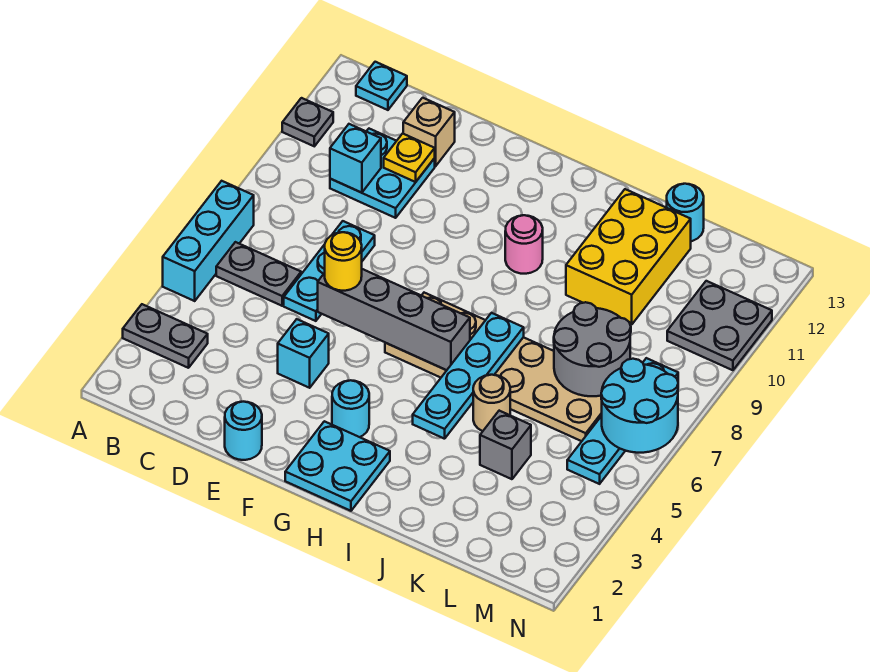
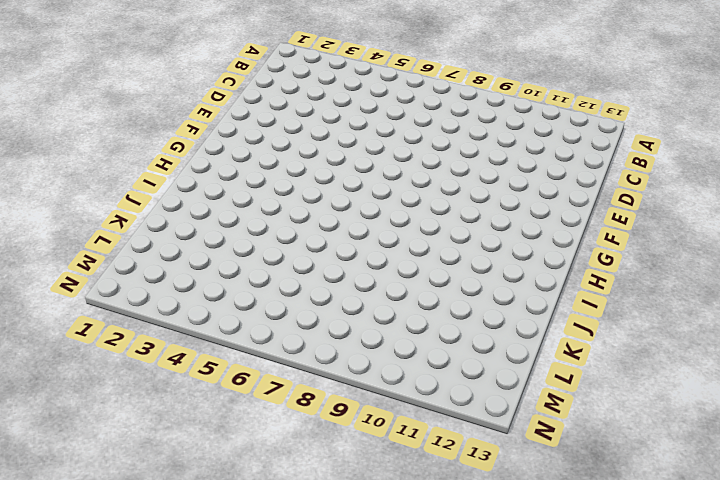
none -> grey plate A3:B3 level 1
none -> cyan brick A5:A7 level 1
none -> grey plate A11 level 1

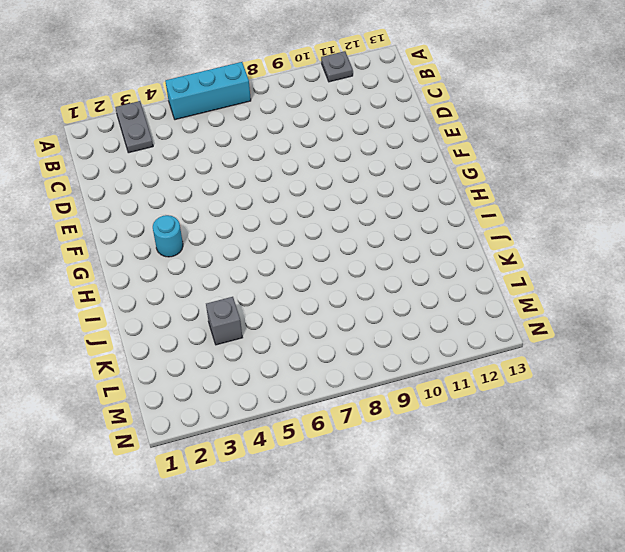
none -> grey plate B6:C6 level 1
none -> cyan plate B13 level 1
none -> cyan plate C10:D11 level 1

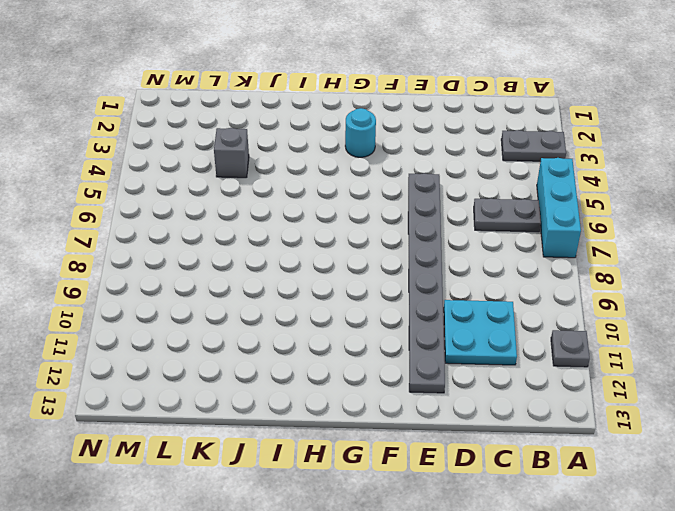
grey plate E5:E12 level 1 -> none
none -> cyan plate B13 level 1
none -> cyan plate D6:D8 level 1
none -> tan brick D12 level 1

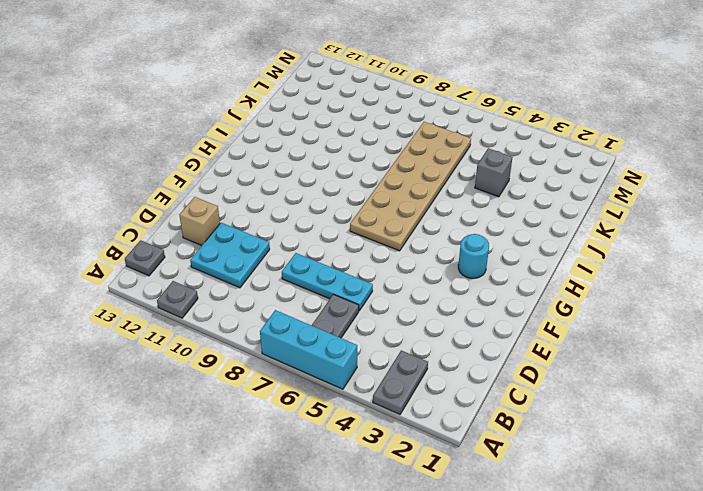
grey plate B13 level 1 -> cyan plate B13 level 1
none -> cyan round brick E1 level 1
none -> cyan brick E4 level 1
none -> cyan plate G1:H2 level 1

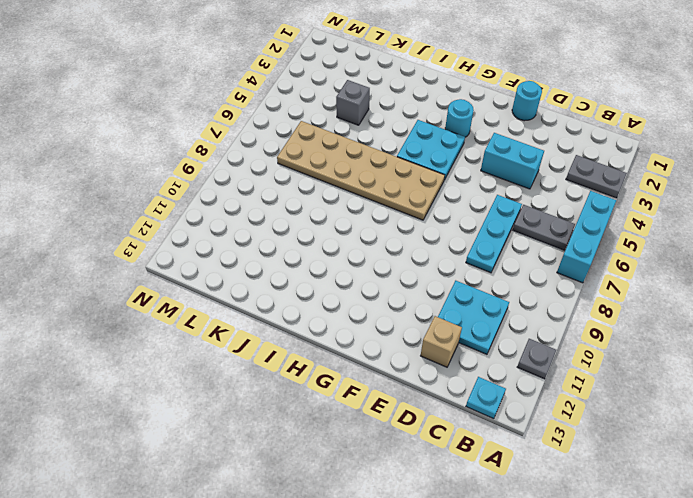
cyan brick D4:E4 level 1 -> cyan brick E4 level 1
cyan plate G4:H5 level 1 -> cyan plate G1:H2 level 1
none -> pink round brick H10 level 1
none -> tan round brick J5 level 1
none -> yellow brick J10:K12 level 1

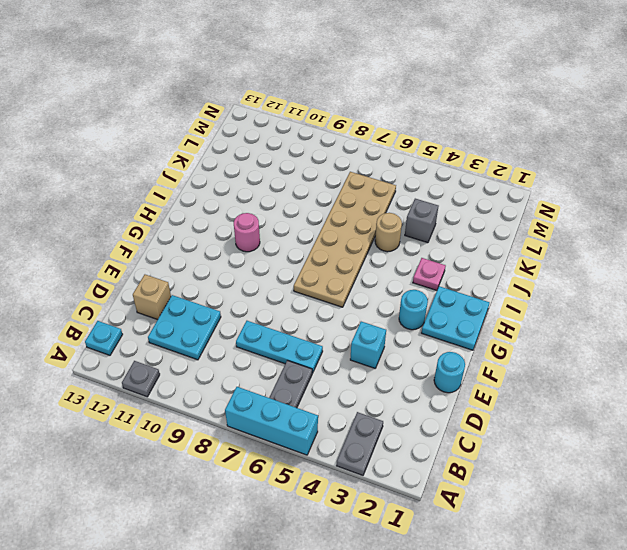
pink plate I3 level 1 -> none
none -> yellow brick J10:K12 level 1
none -> cyan round brick K13 level 1
none -> cyan plate M5:M8 level 1

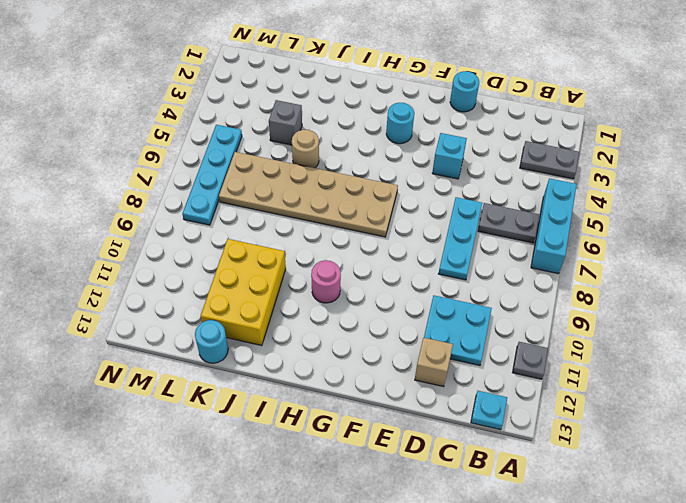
none -> cyan plate G1:H2 level 1
none -> grey plate M10:N11 level 1
none -> cyan brick C10 level 2

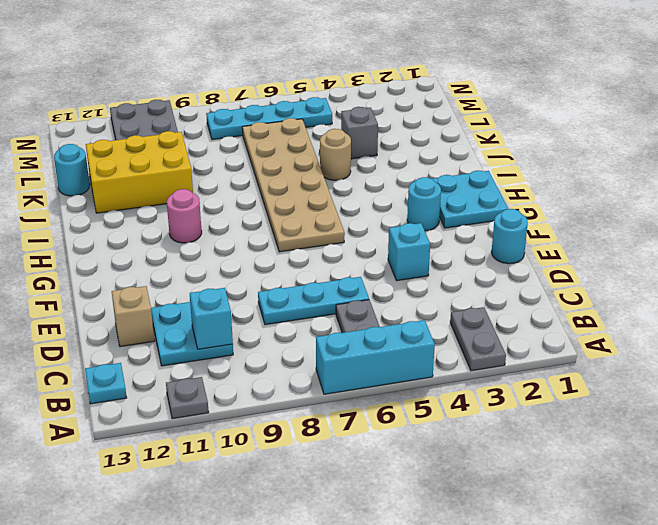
none -> yellow plate D11 level 2
none -> grey brick E6:H6 level 2
none -> cyan plate I4:I7 level 2

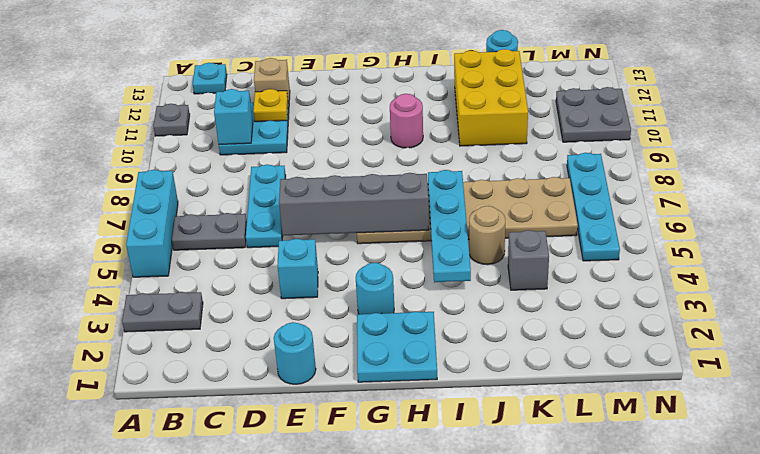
none -> grey round brick K7:L8 level 2
none -> cyan round brick M6:N7 level 2
none -> yellow round brick E6 level 3

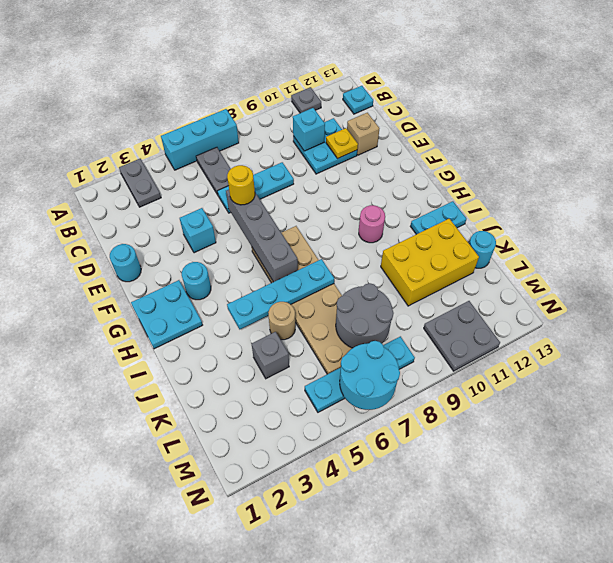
cyan plate I12:I13 level 1 -> none

